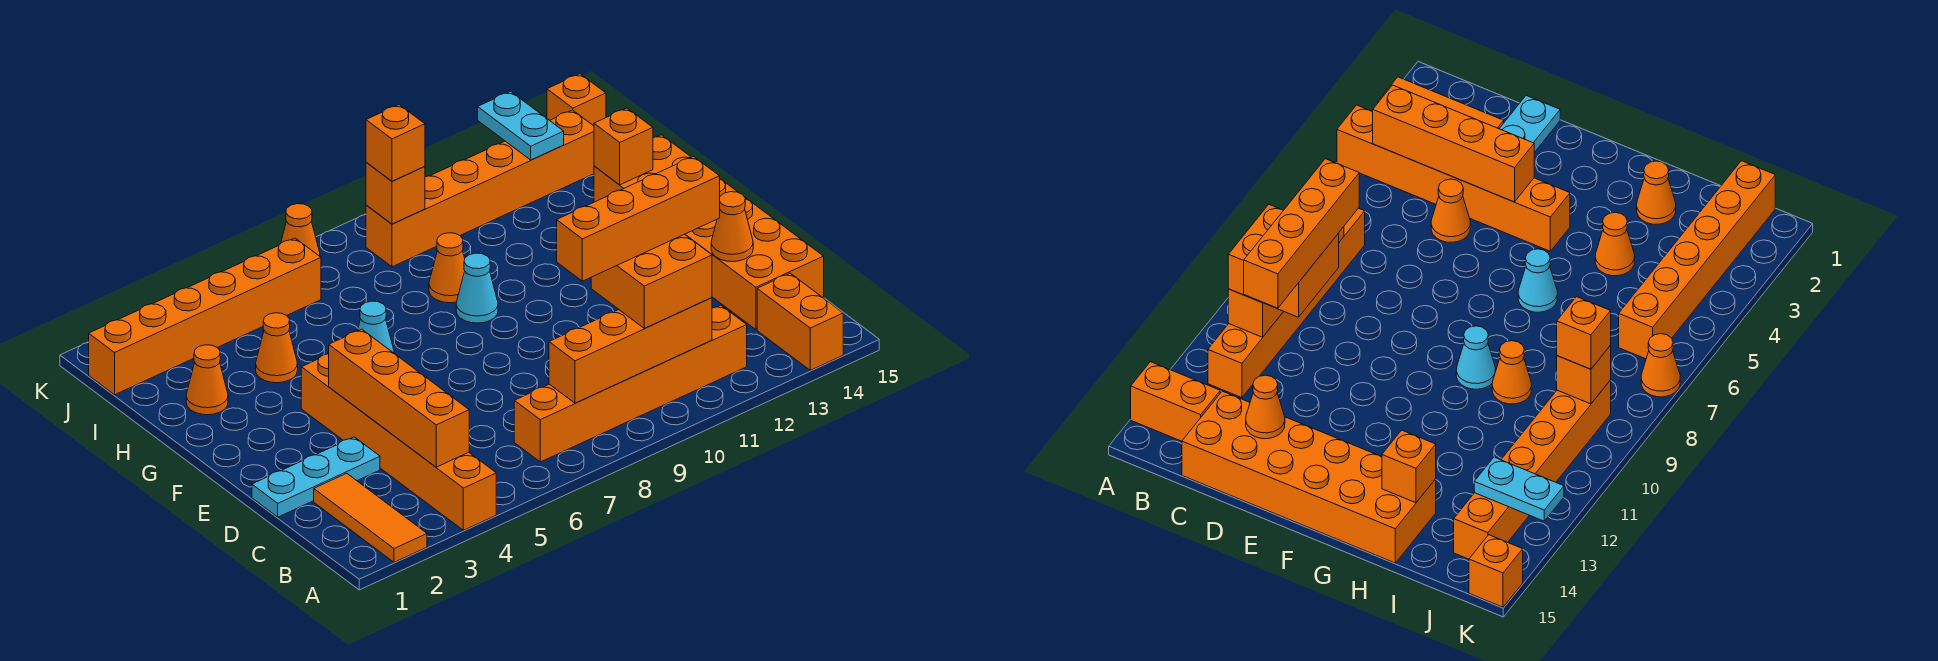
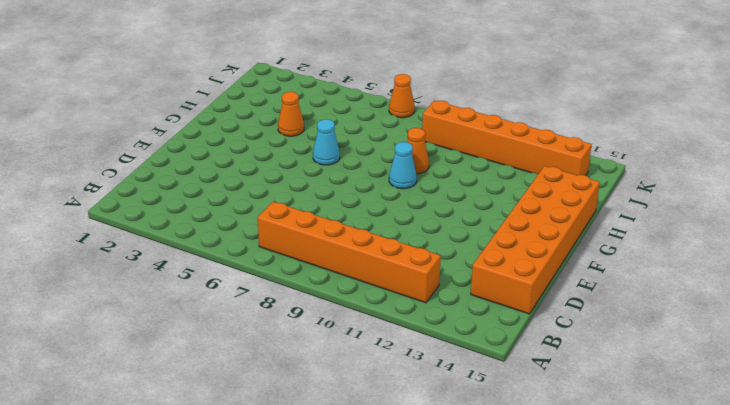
none -> orange tile A2:C2 level 1
none -> orange brick A4:F4 level 1
none -> orange brick A14:B14 level 1

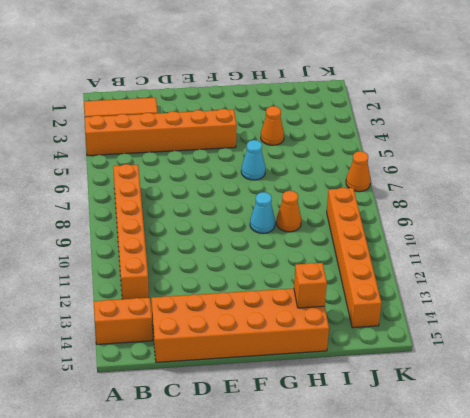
none -> cyan plate D1:D3 level 1
none -> orange cone D5 level 1
none -> orange cone H2 level 1

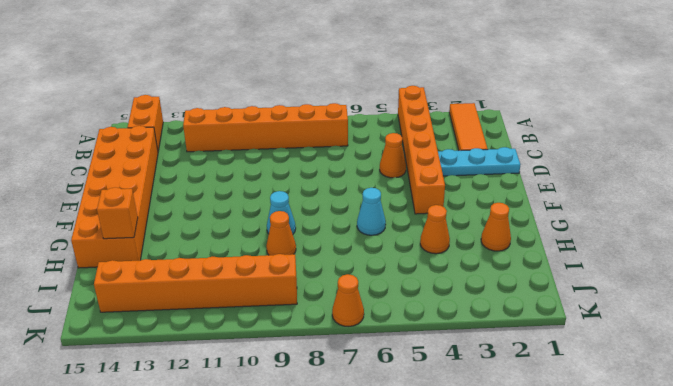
none -> orange brick J1:J6 level 1
none -> orange brick K15 level 1
none -> orange brick B4:E4 level 2

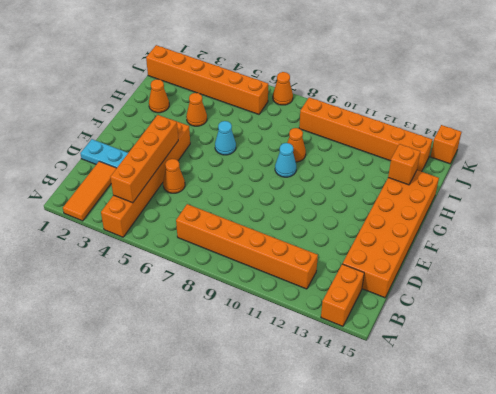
none -> orange brick B8:B11 level 2
none -> orange cone D14 level 2
none -> orange brick J9 level 2

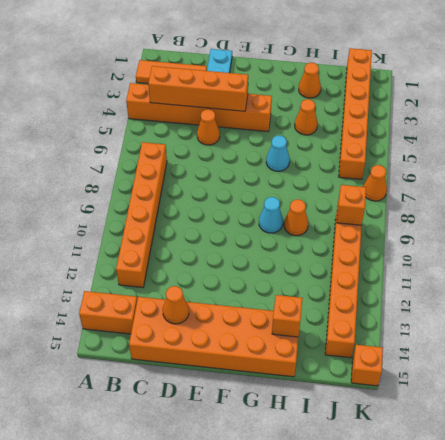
none -> orange brick B8:B11 level 2
none -> cyan plate J13:K13 level 2
none -> orange brick B10:C11 level 3

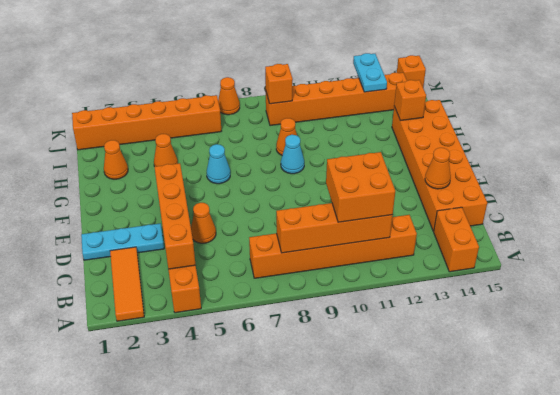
none -> orange brick J9 level 3
none -> orange brick C9:C12 level 4

